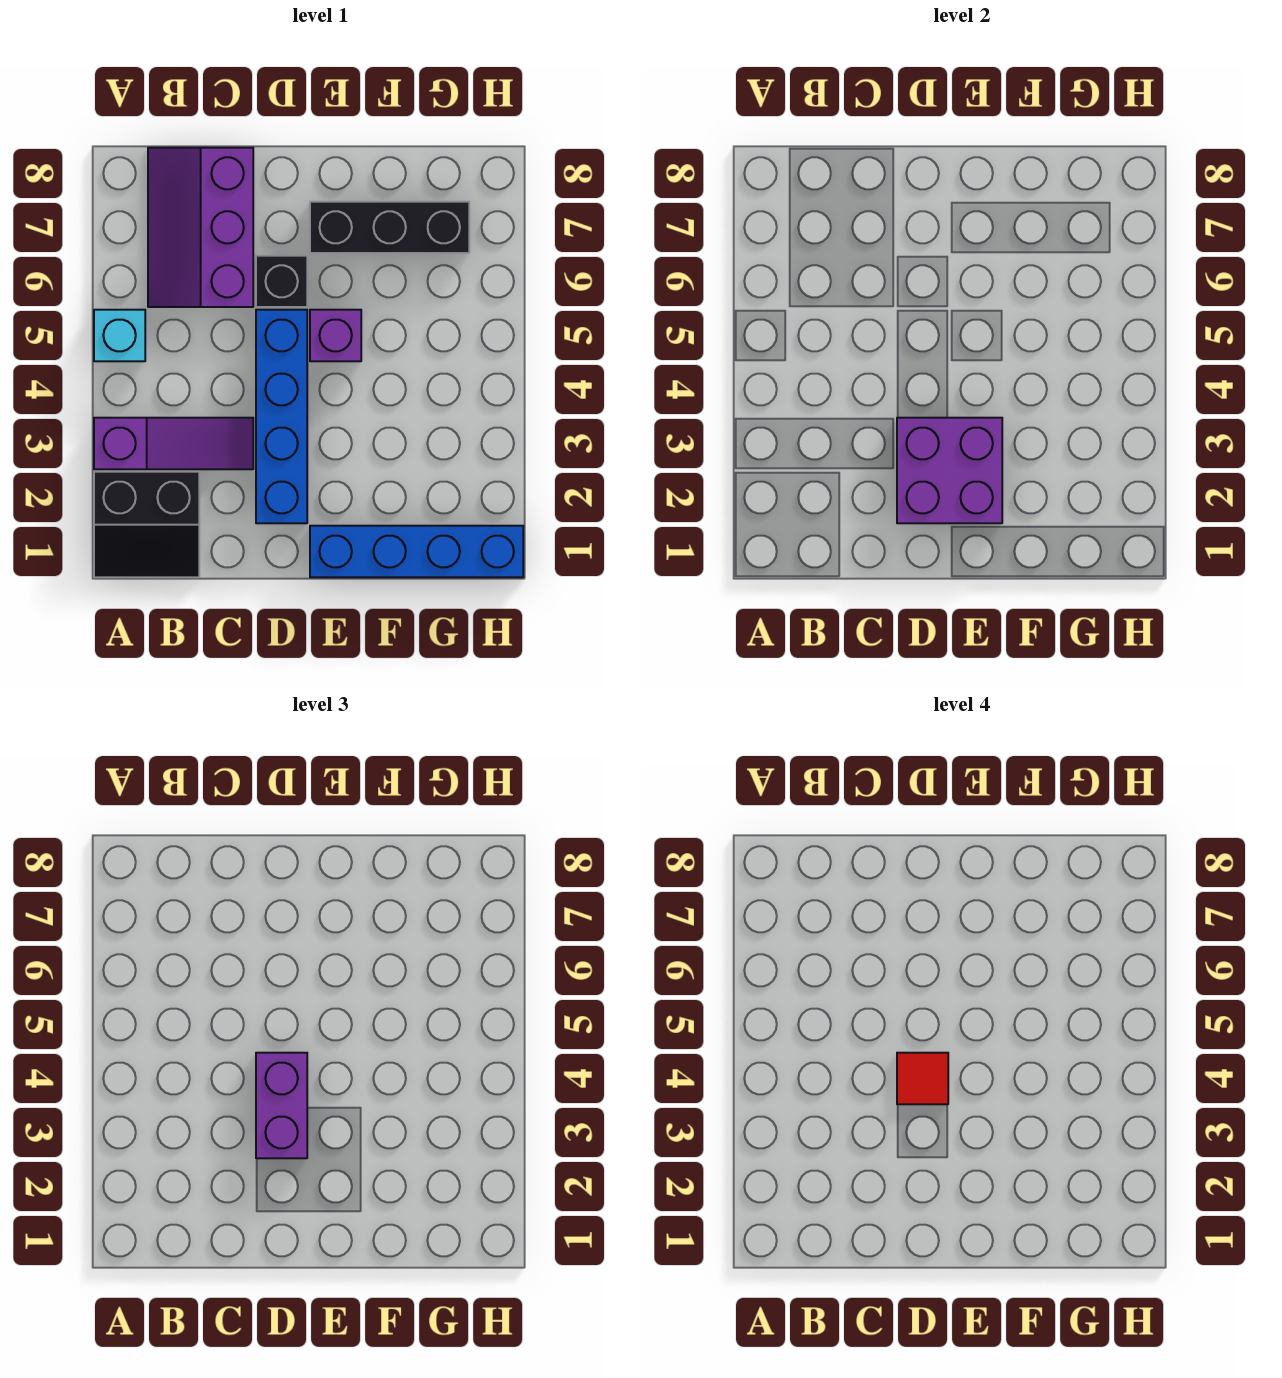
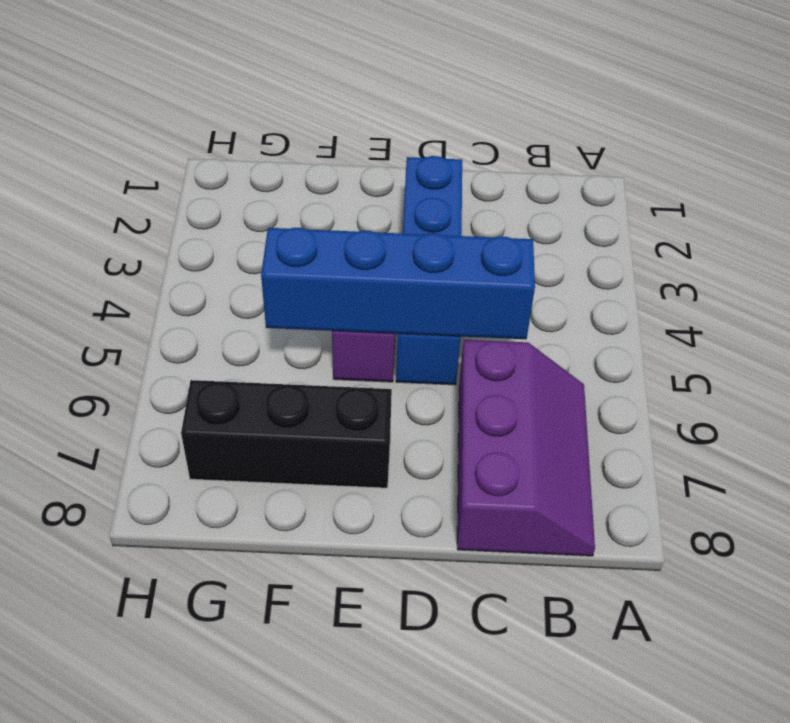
blue brick C5:F5 level 2 -> blue brick E1:H1 level 1
none -> black slope A1:B2 level 1 top 2
none -> purple slope A3:C3 level 1 top A
none -> cyan brick A5 level 1

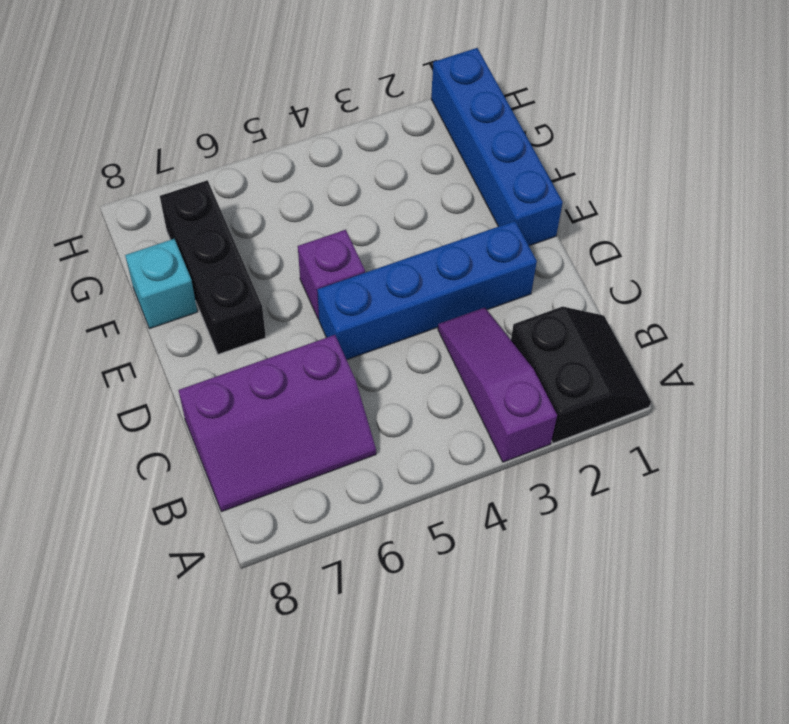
cyan brick F8 level 1 -> cyan brick A5 level 1
none -> black brick D6 level 1
none -> purple brick D2:E3 level 2
none -> purple brick D3:D4 level 3

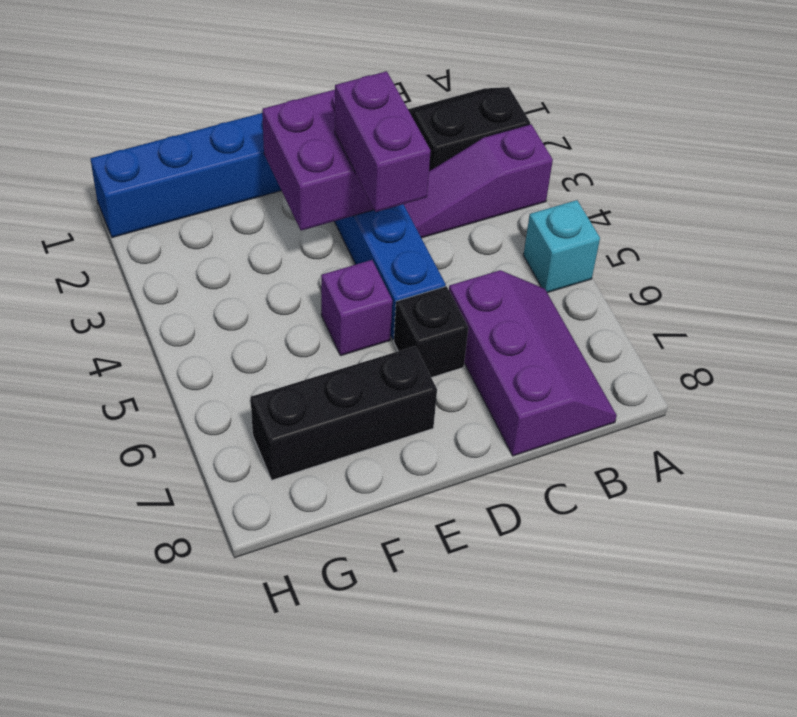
none -> red tile D4 level 4

